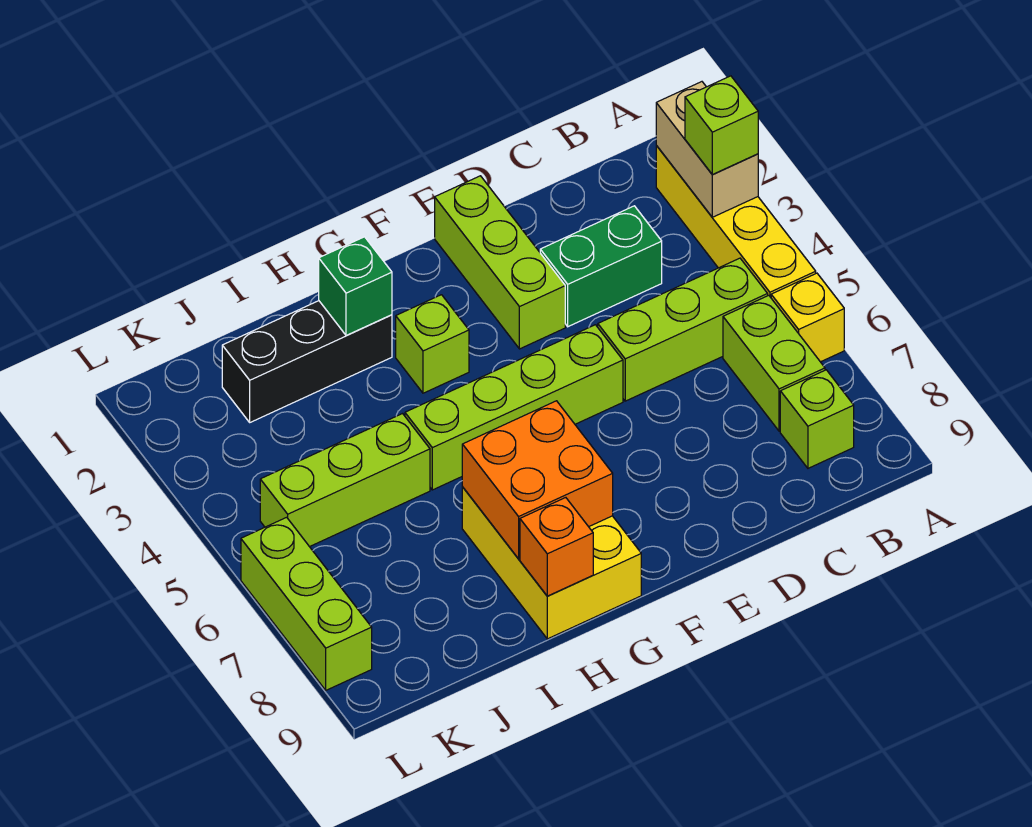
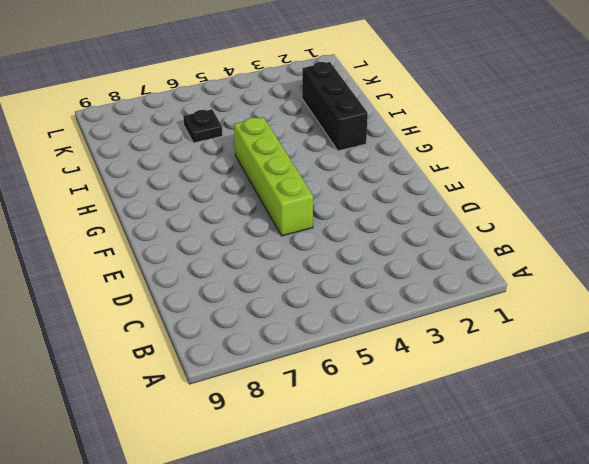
black plate J6 level 1 -> none
none -> yellow brick A2:A5 level 1
none -> yellow brick A6 level 1
none -> lime brick B5:D5 level 1

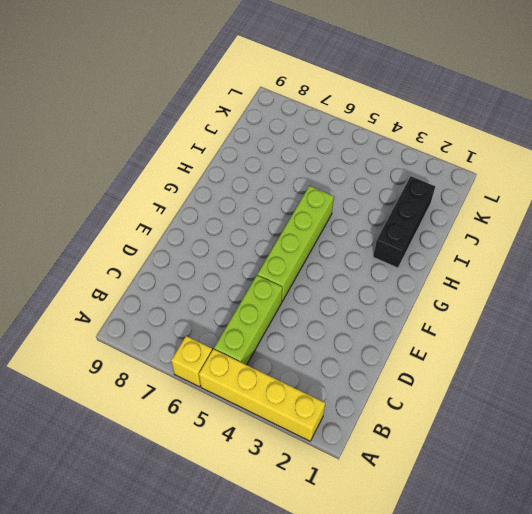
none -> lime brick B6:B7 level 1
none -> lime brick B8 level 1
none -> green brick C3:D3 level 1

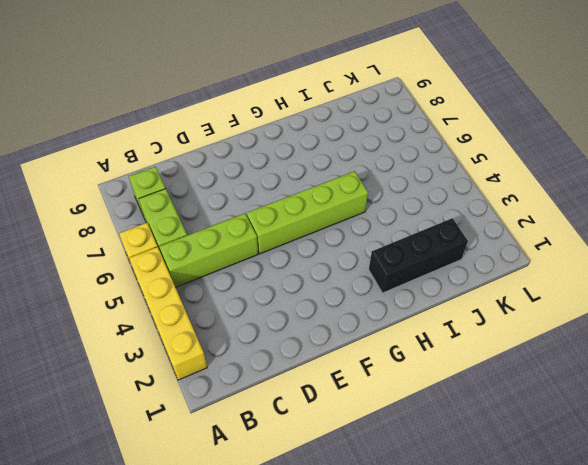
none -> green brick C3:D3 level 1
none -> lime brick E1:E3 level 1
none -> lime brick G3 level 1

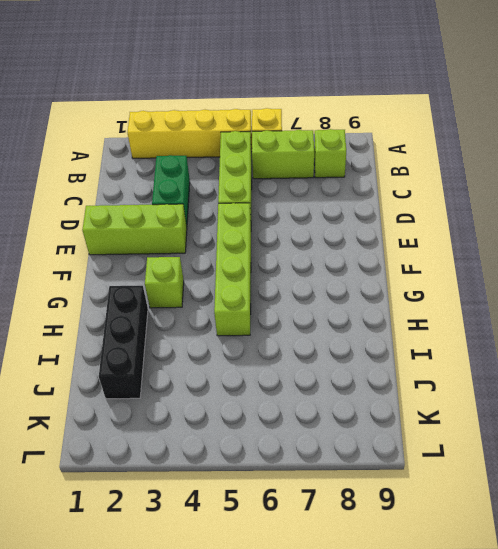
none -> yellow brick G7:H9 level 1
none -> lime brick I5:K5 level 1
none -> lime brick L6:L8 level 1

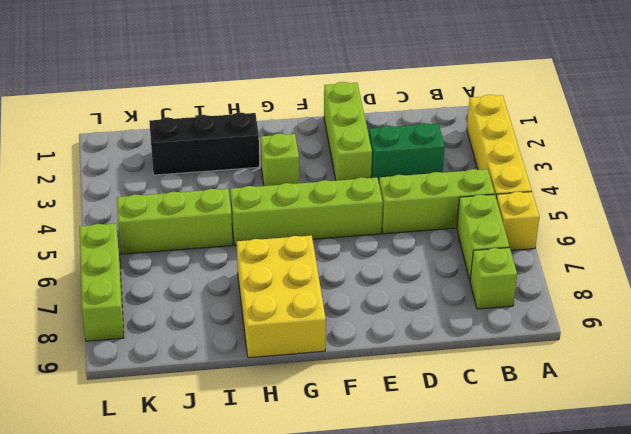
none -> tan brick A2:A3 level 2
none -> orange brick G7:H8 level 2
none -> green brick H2 level 2

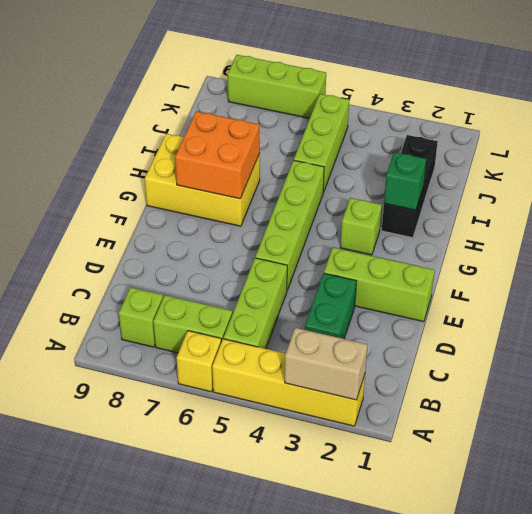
none -> orange brick H9 level 2
none -> lime brick A3 level 3

